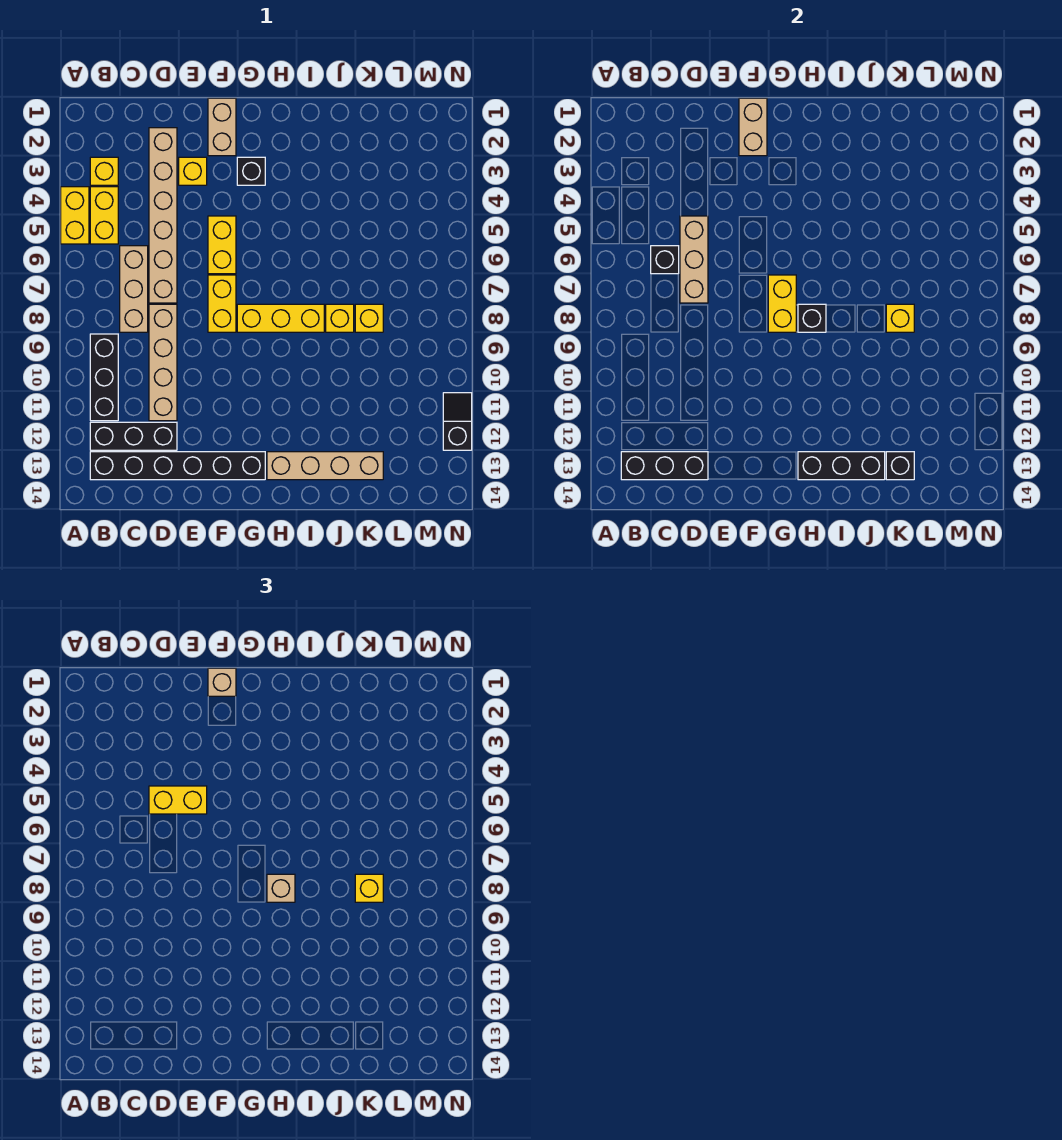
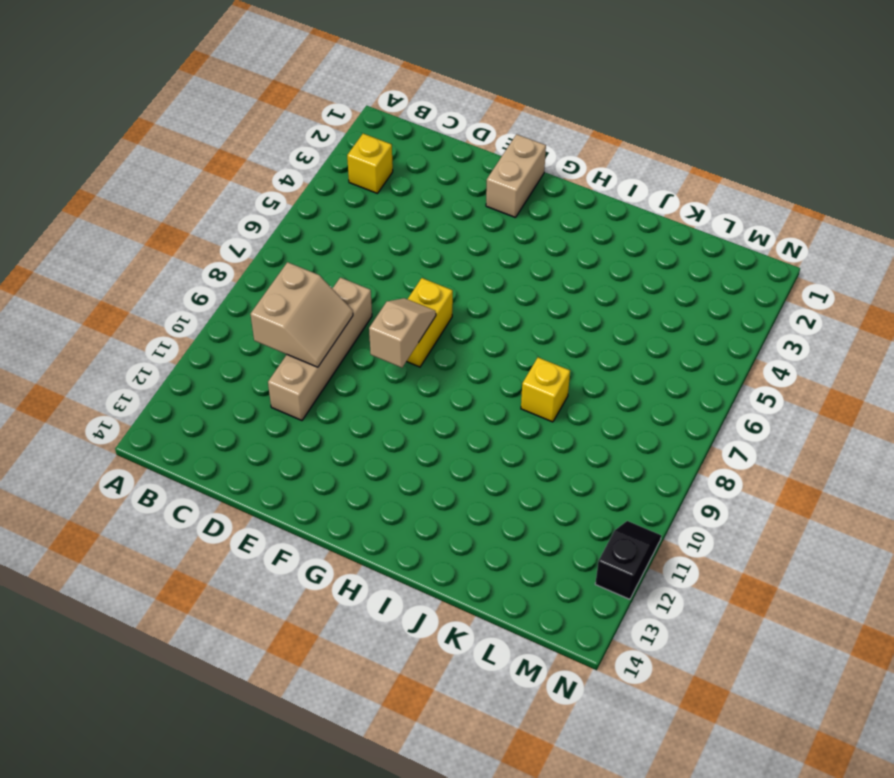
tan slope C9:D10 level 2 top C -> none
tan slope F8:F9 level 2 top 9 -> none
none -> yellow brick A4:A5 level 1
none -> yellow brick B4:B5 level 1
none -> black brick B9:B11 level 1
none -> black brick B12:D12 level 1

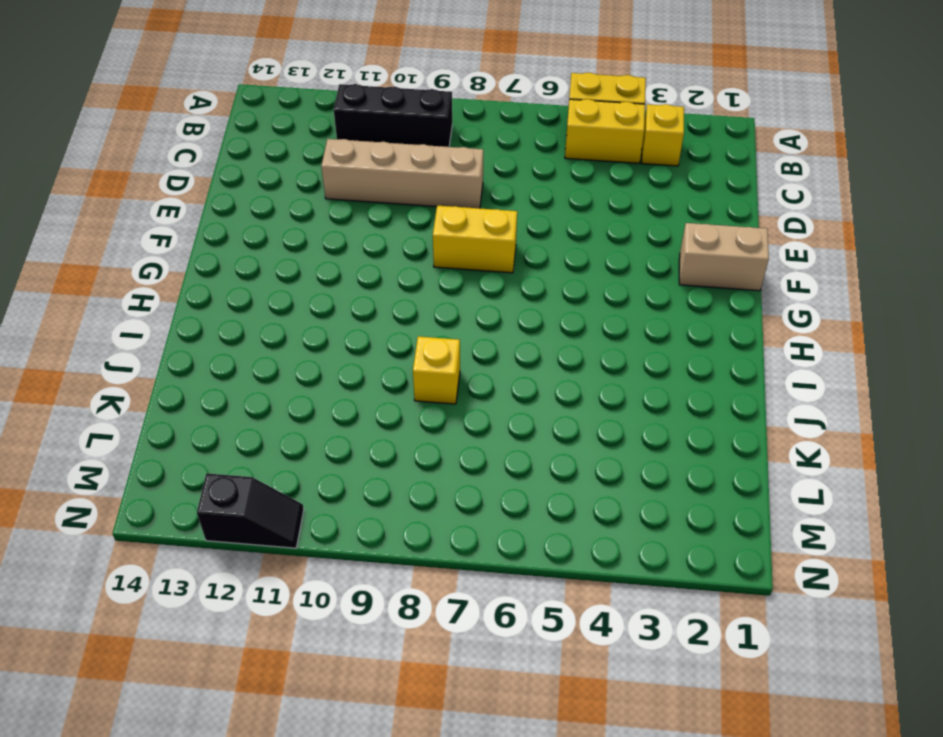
none -> black brick B12:D12 level 1
none -> black brick B13:G13 level 1
none -> tan brick C6:C8 level 1
none -> tan brick D2:D7 level 1

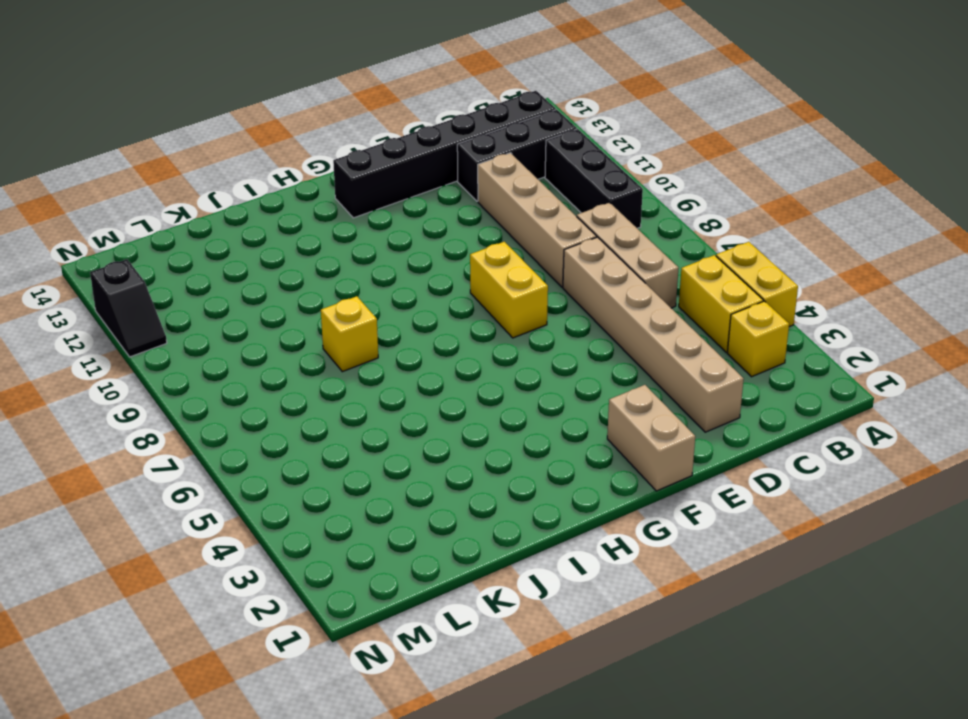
none -> yellow brick E3 level 1
none -> yellow brick F5:F6 level 1
none -> black brick G3 level 1
none -> yellow brick G8:I8 level 1

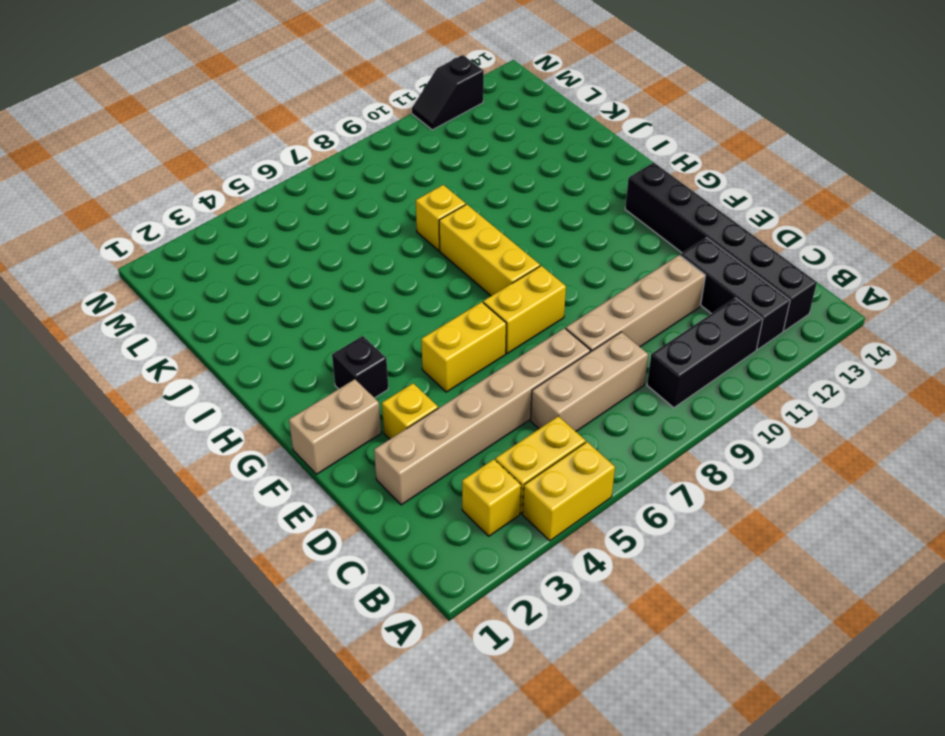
none -> tan brick H13:K13 level 1
none -> yellow brick K8 level 1
none -> black brick B13:D13 level 2
none -> black brick C6 level 2

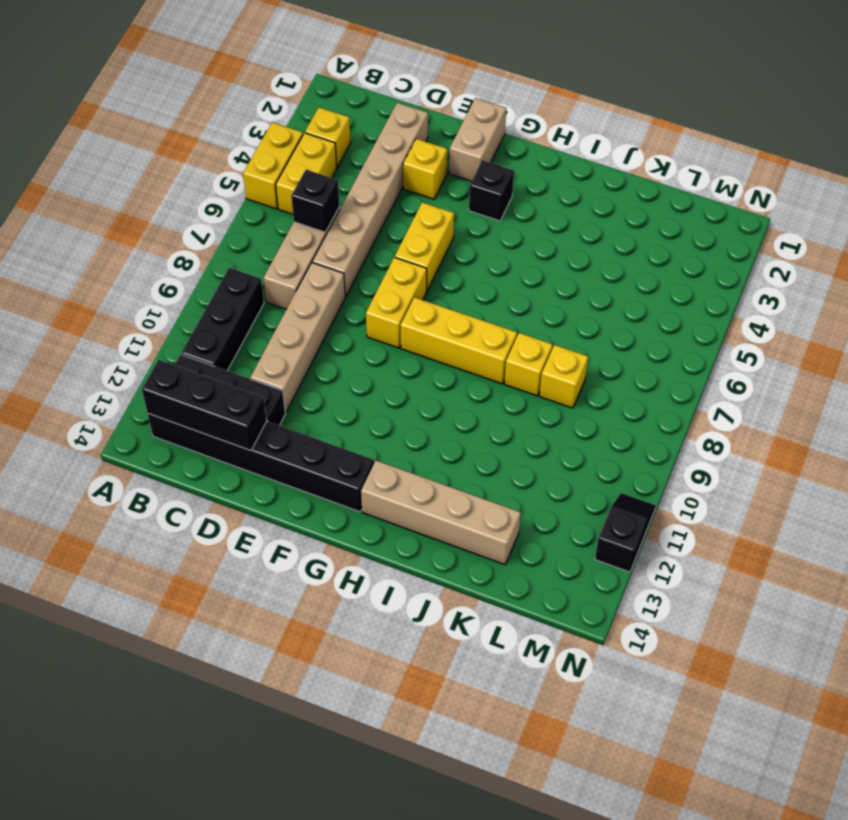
none -> tan brick D5:D7 level 2
none -> tan brick F1:F2 level 2
none -> yellow brick G7:G8 level 2
none -> black brick H8 level 2

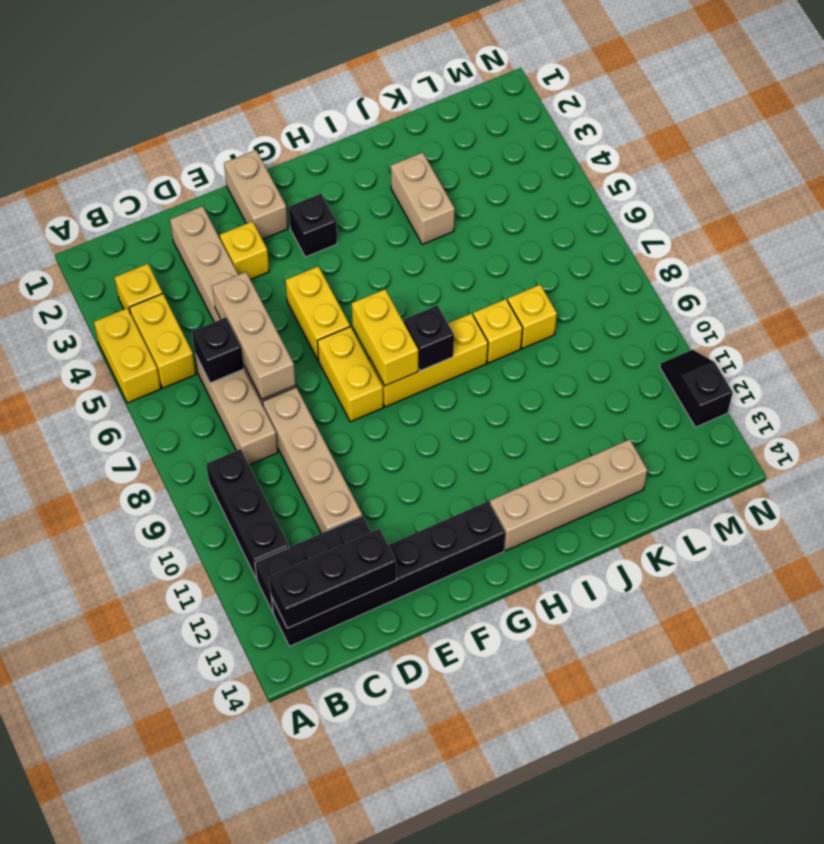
tan brick J3:J4 level 1 -> tan brick F1:F2 level 2
none -> black brick H13:J13 level 2
none -> yellow brick K8 level 2
none -> black brick K13 level 2
none -> yellow brick D5:E5 level 3

